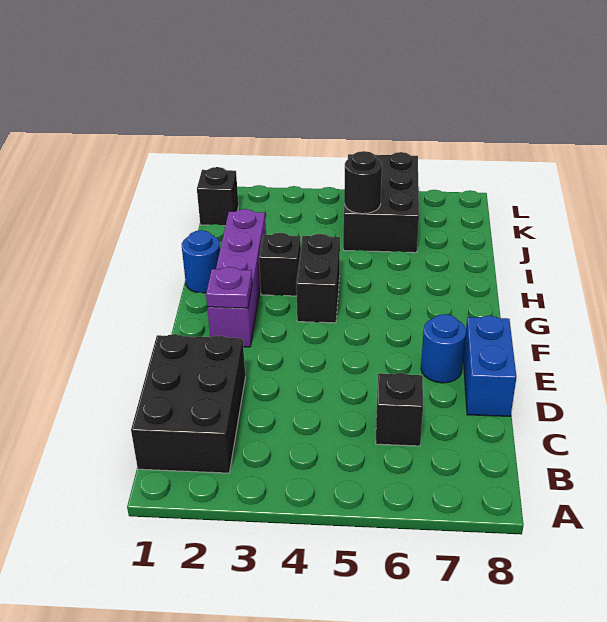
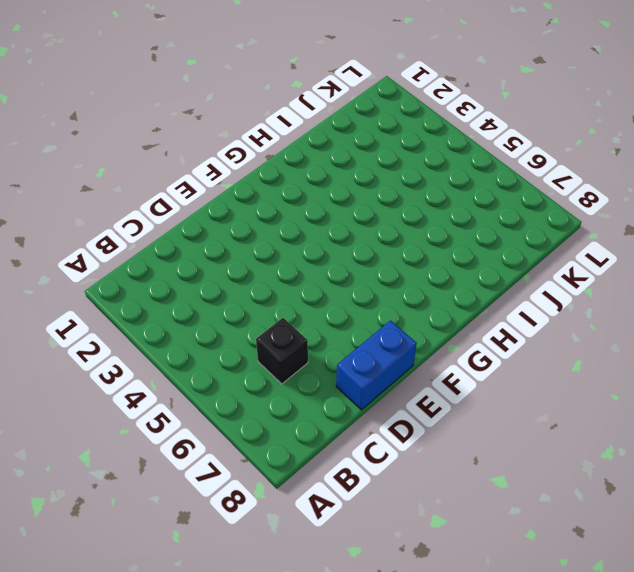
none -> black brick B1:D2 level 1
none -> blue round brick E7 level 1
none -> purple brick F2:I2 level 1

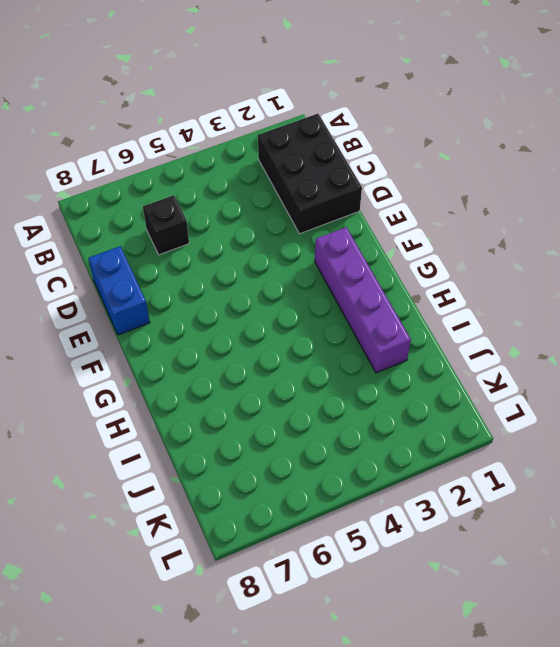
none -> blue round brick E7 level 1
none -> black brick G4:H4 level 1
none -> blue round brick H1 level 1

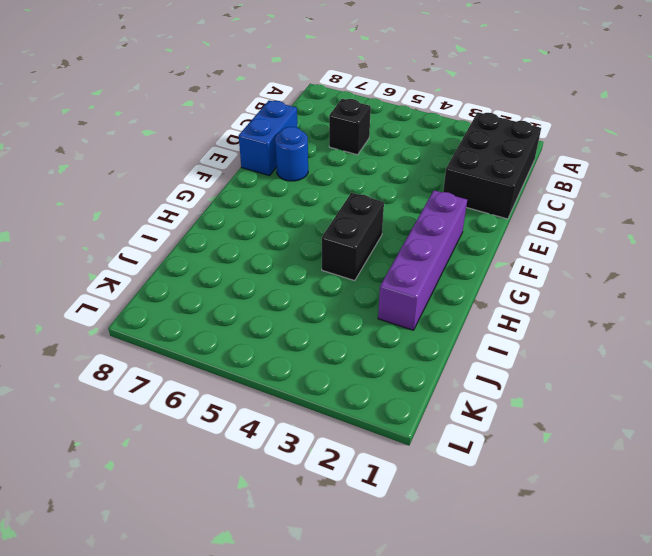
none -> blue round brick H1 level 1
none -> black brick H3 level 1
none -> black brick J5:L6 level 1

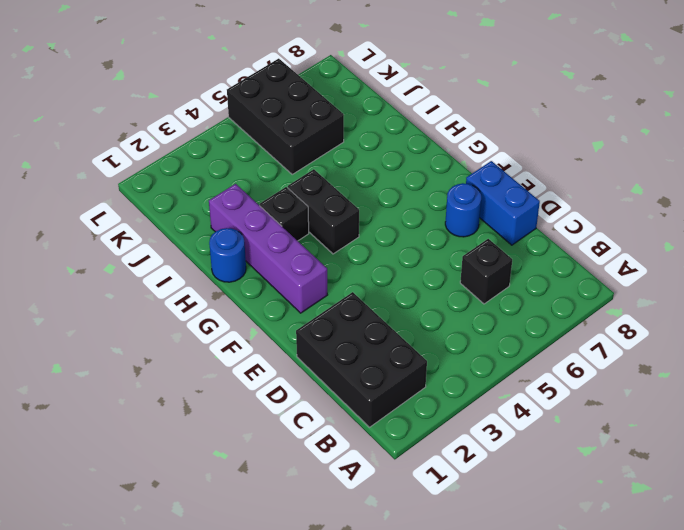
none -> black brick K1 level 1
none -> purple plate F2 level 2
none -> black round brick J5 level 2

